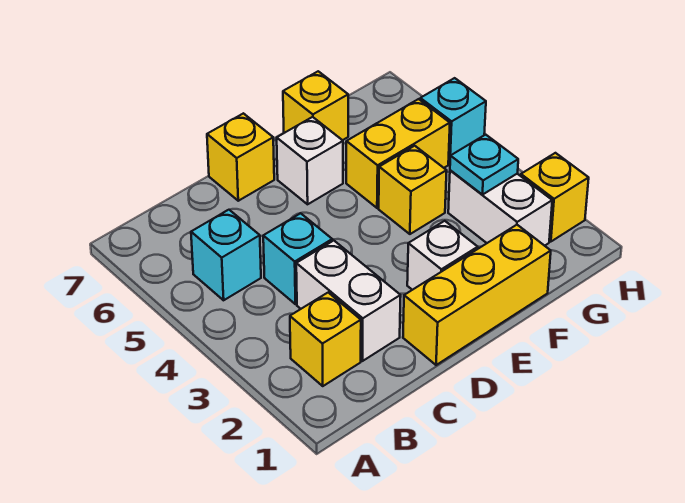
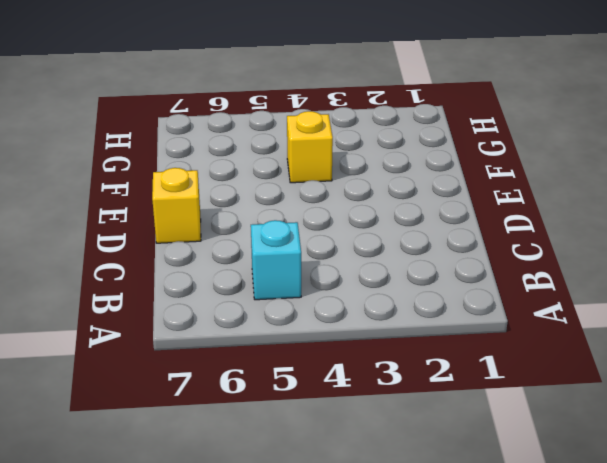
none -> yellow brick B2 level 1
none -> white brick C2:C3 level 1
none -> cyan brick C4 level 1

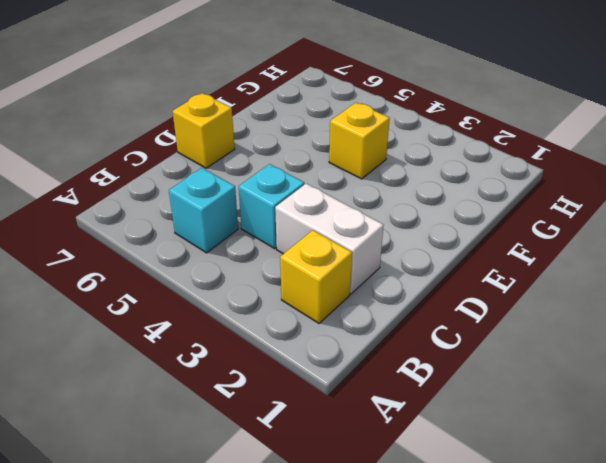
none -> yellow brick D1:F1 level 1
none -> white brick E2 level 1
none -> white brick E6 level 1

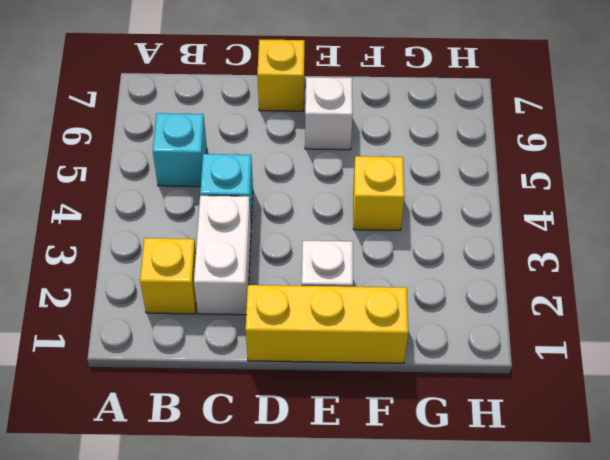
none -> yellow brick F5:G5 level 1
none -> yellow brick F7 level 1
none -> white brick G2:G3 level 1

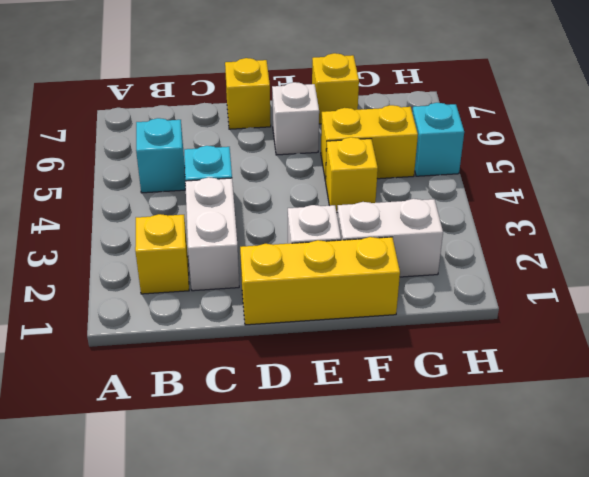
white brick F2:G2 level 1 -> white brick G2:G3 level 1
none -> yellow brick H2 level 1
none -> cyan plate G3 level 2

